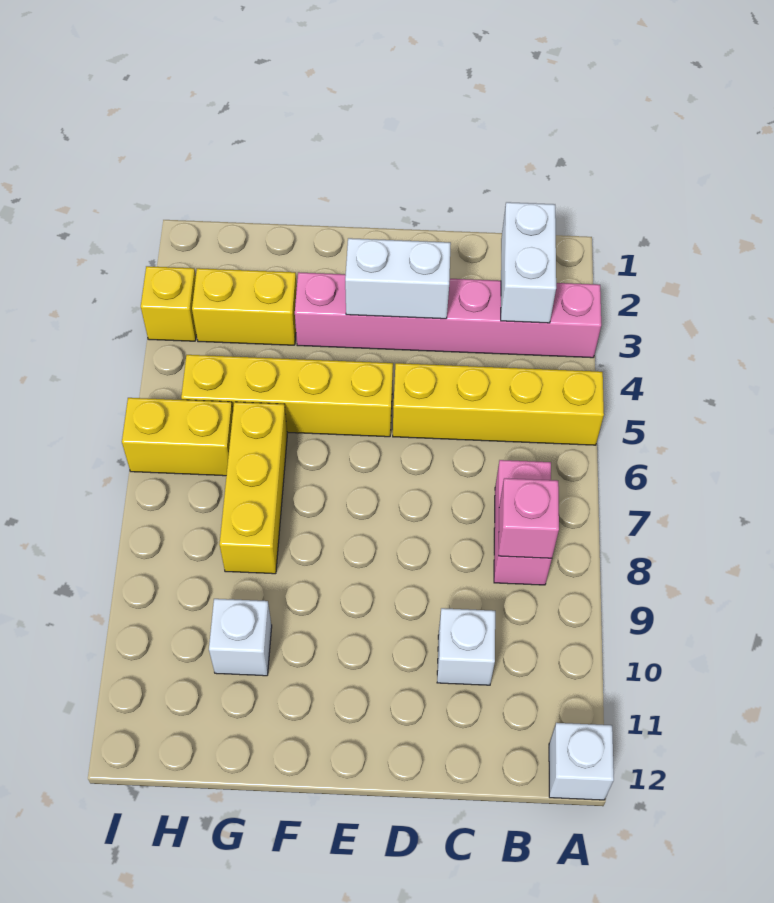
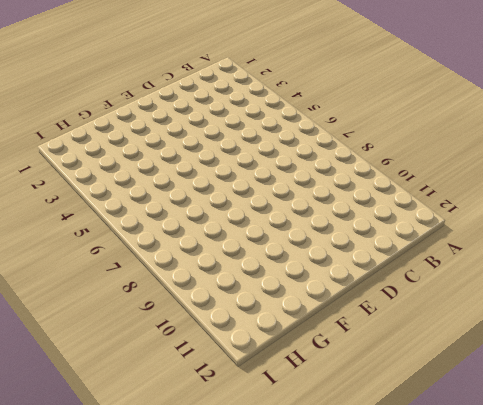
none -> pink brick A3:F3 level 1
none -> yellow brick A5:D5 level 1
none -> white brick A12 level 1

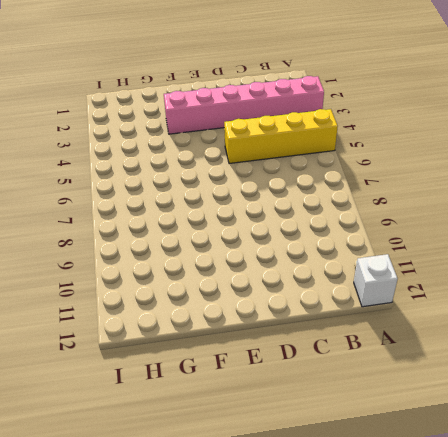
none -> pink brick B7:B8 level 1
none -> white brick C10 level 1
none -> yellow brick E5:H5 level 1

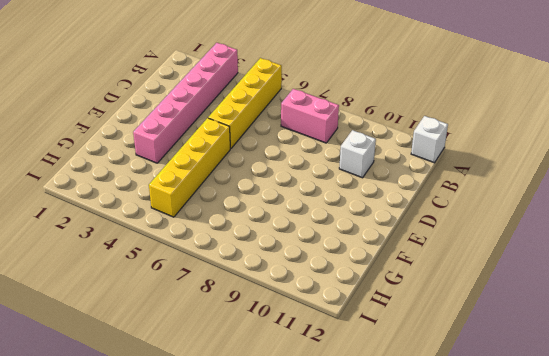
none -> yellow brick G3:H3 level 1
none -> yellow brick G6:G8 level 1
none -> white brick G10 level 1

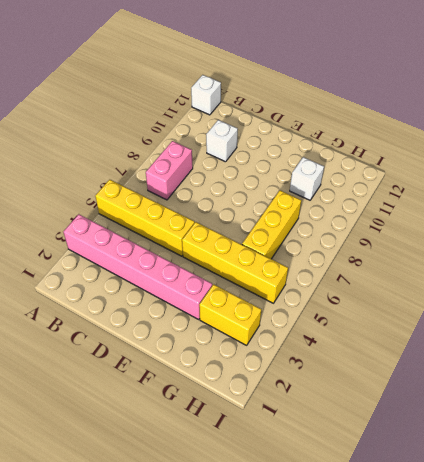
none -> yellow brick H6:I6 level 1
none -> yellow brick I3 level 1
none -> white brick B2:B3 level 2

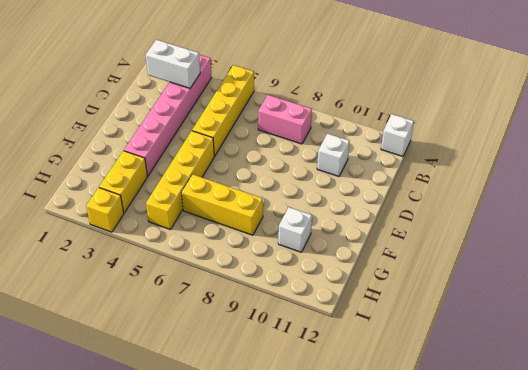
none -> yellow brick H6:I6 level 1
none -> pink brick B8 level 2
none -> white brick D3:E3 level 2

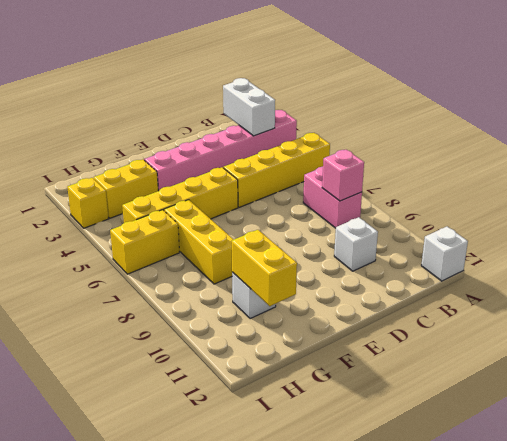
yellow brick G10:G11 level 2 -> none
none -> white brick D3:E3 level 2

